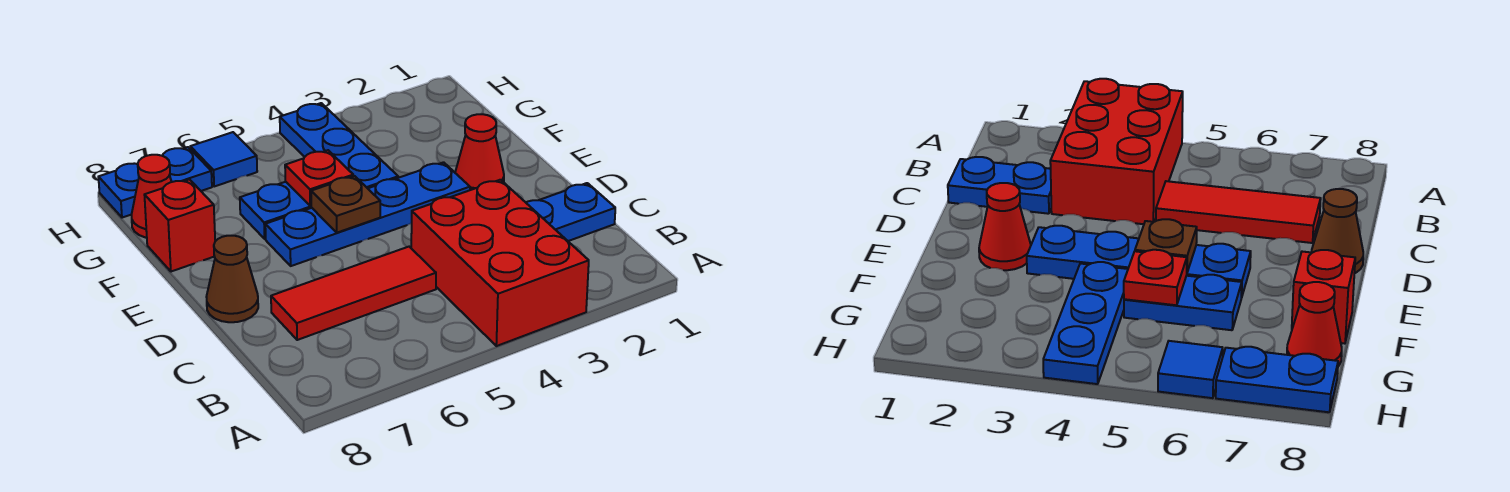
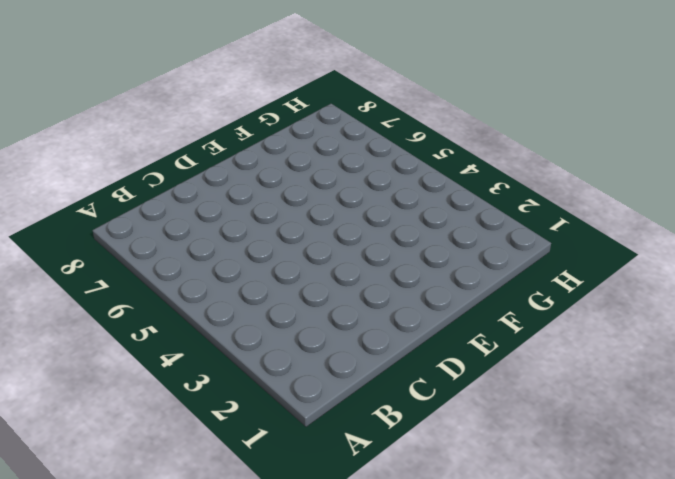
none -> red brick A3:C4 level 1
none -> blue plate C1:C2 level 1
none -> red tile C5:C7 level 1

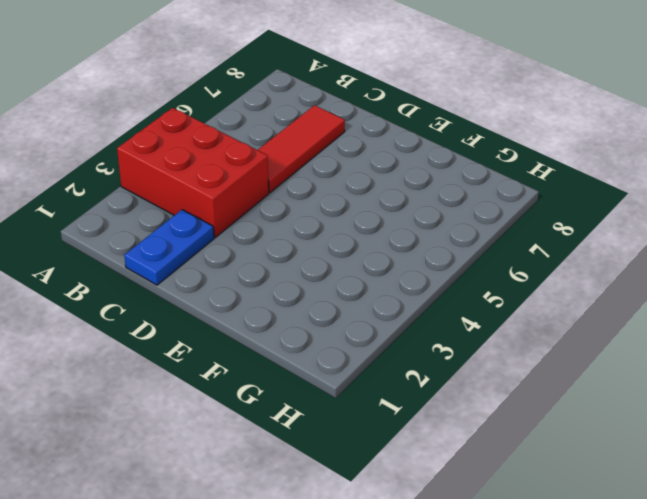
none -> brown cone D8 level 1
none -> red cone E2 level 1
none -> blue plate E3:E6 level 1

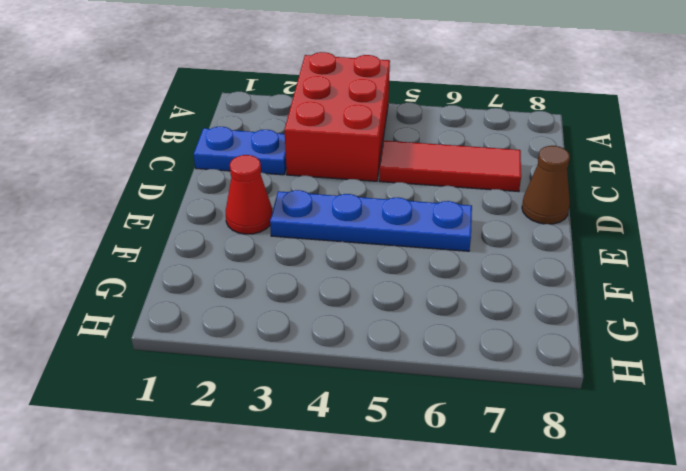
none -> blue plate F4:H4 level 1
none -> blue plate F5:F6 level 1
none -> red brick F8 level 1

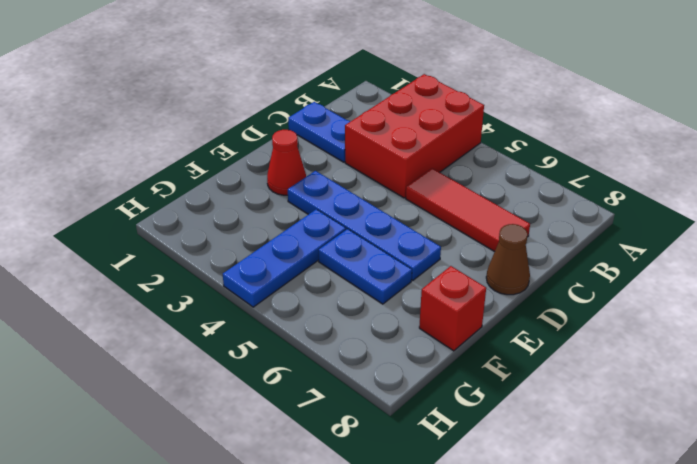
none -> red cone G8 level 1
none -> blue tile H6 level 1
none -> blue plate H7:H8 level 1

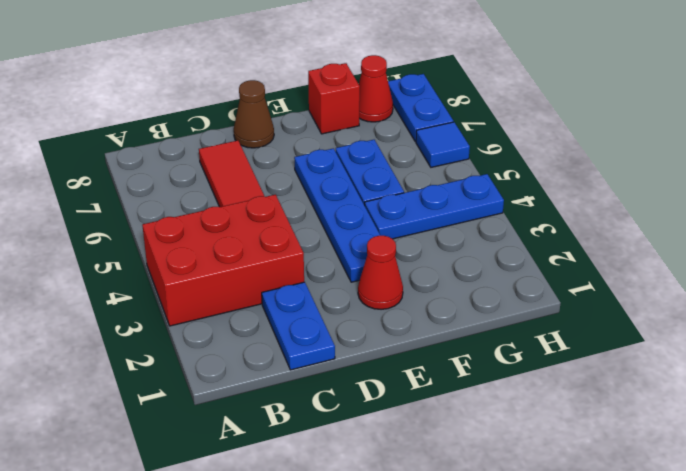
none -> brown plate E5 level 2
none -> red plate F5 level 2

